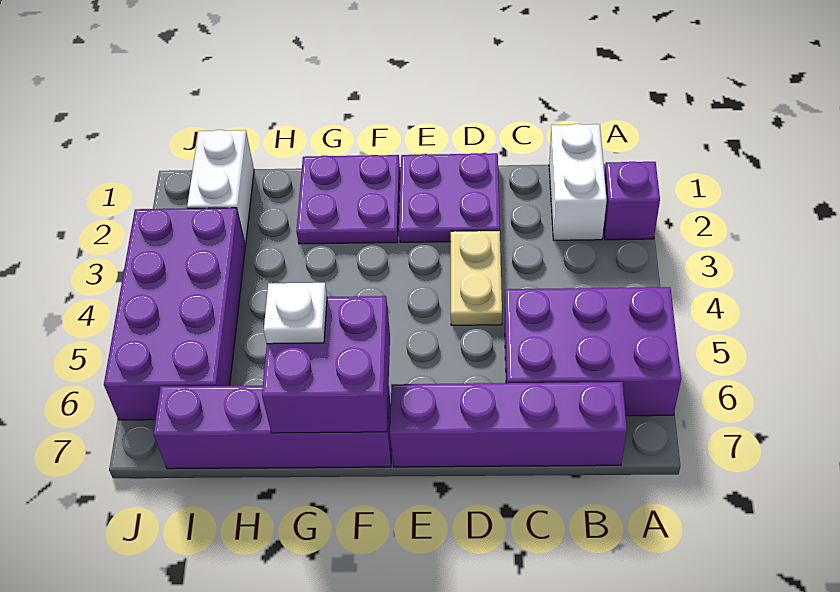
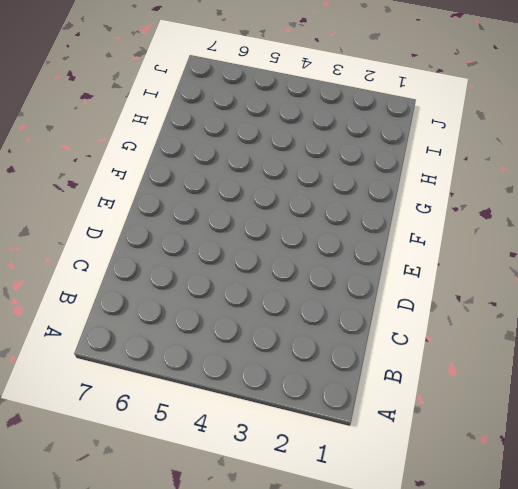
none -> purple brick A2 level 1
none -> purple brick A5:C6 level 1
none -> white brick B1:B2 level 1

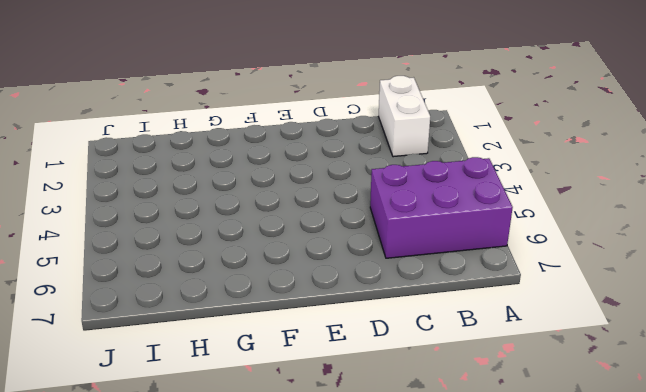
none -> purple brick A2 level 1
none -> purple brick B7:E7 level 1
none -> purple plate D1:E2 level 1

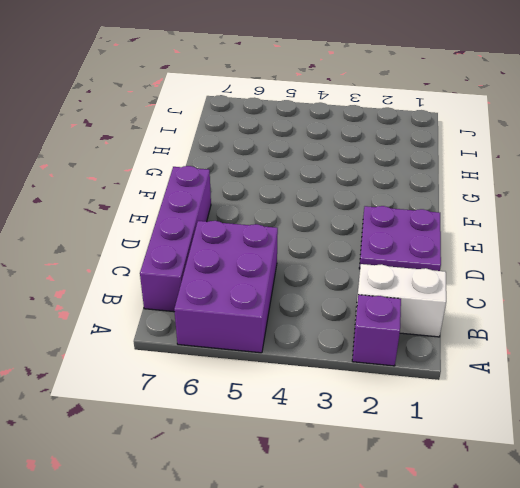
none -> tan plate D3:D4 level 1
none -> purple plate F1:G2 level 1
none -> purple brick F7:I7 level 1

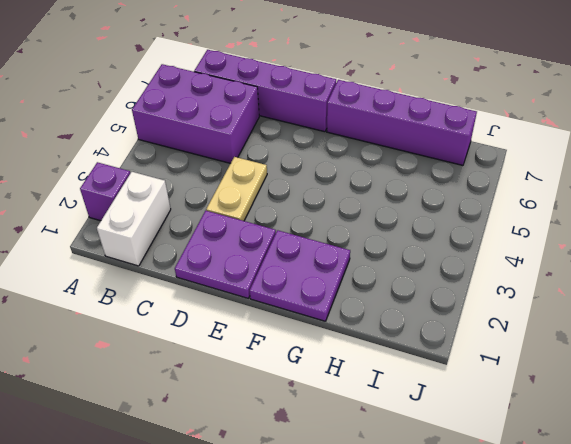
none -> white brick I1:I2 level 1
none -> purple brick I3:J6 level 1
none -> purple brick F6:G7 level 2

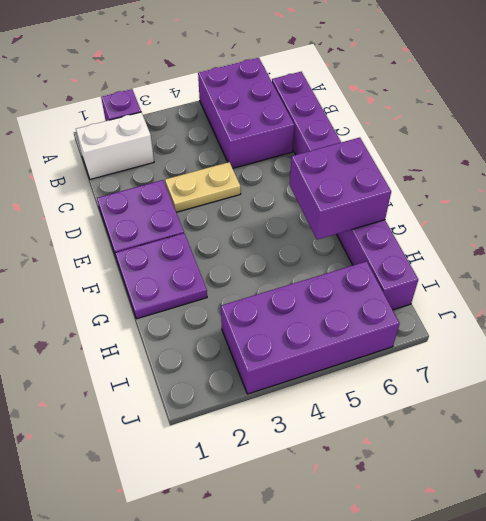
none -> white brick I1:I2 level 1
none -> white plate G6 level 3

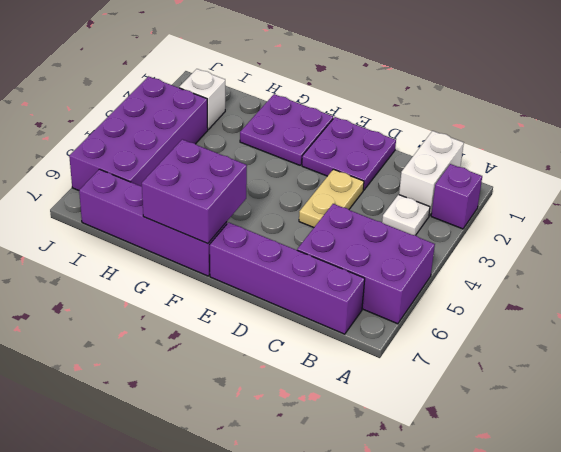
white plate B3 level 1 -> white plate G6 level 3
white brick I2 level 1 -> white brick I1:I2 level 1

